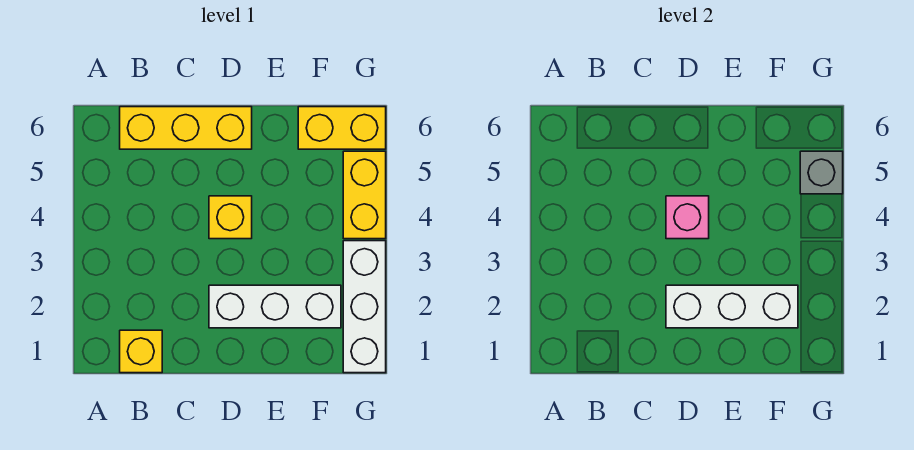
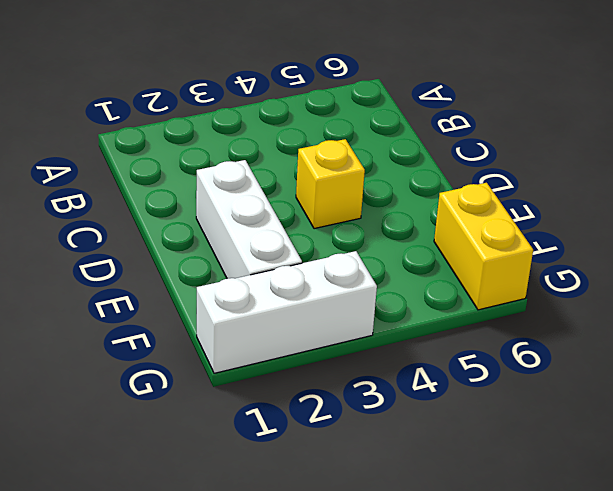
none -> yellow brick B1 level 1
none -> yellow brick B6:D6 level 1

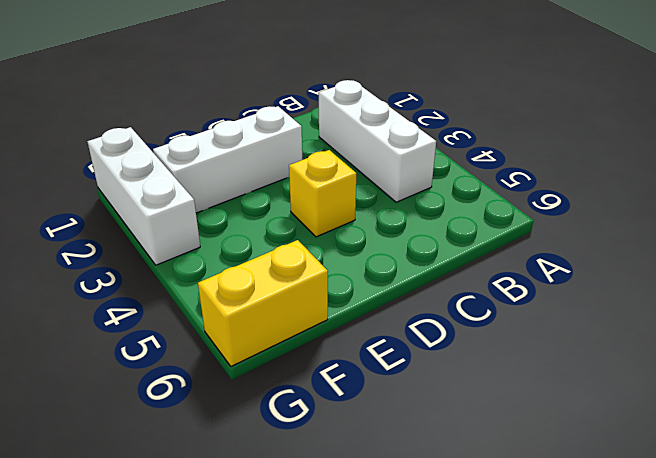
white brick B2:B4 level 1 -> white brick D2:F2 level 2
none -> yellow brick B1 level 1
none -> yellow brick B6:D6 level 1

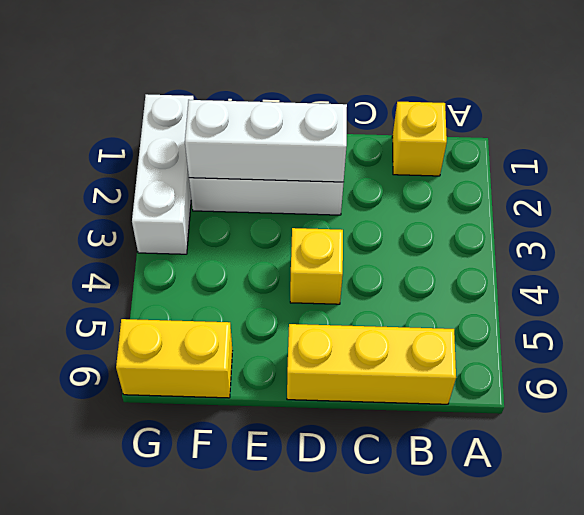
none -> yellow brick G4:G5 level 1
none -> pink brick D4 level 2

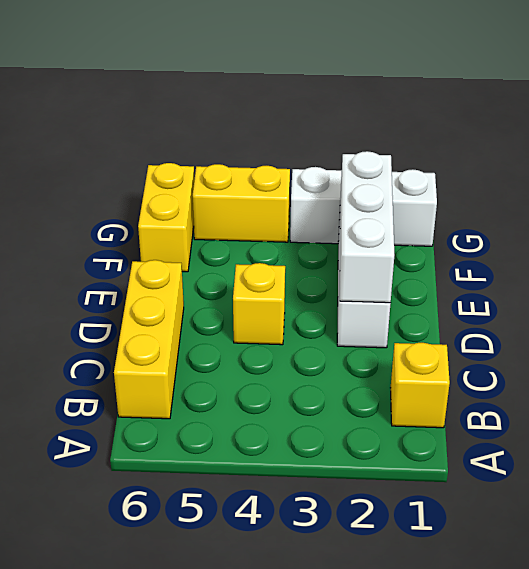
none -> pink brick D4 level 2
none -> grey brick G5 level 2

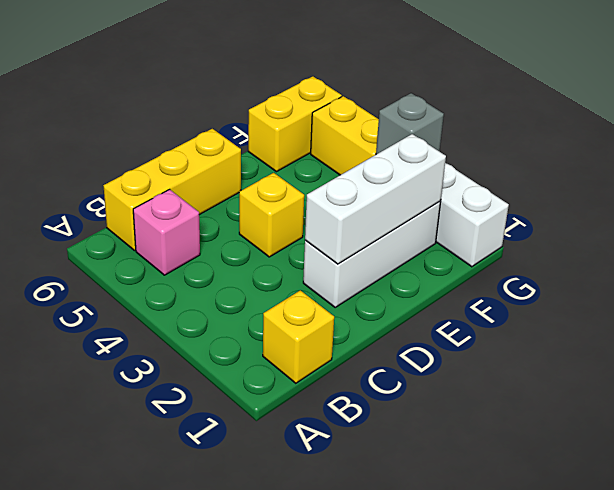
pink brick B5 level 1 -> pink brick D4 level 2
grey brick G3 level 2 -> grey brick G5 level 2

